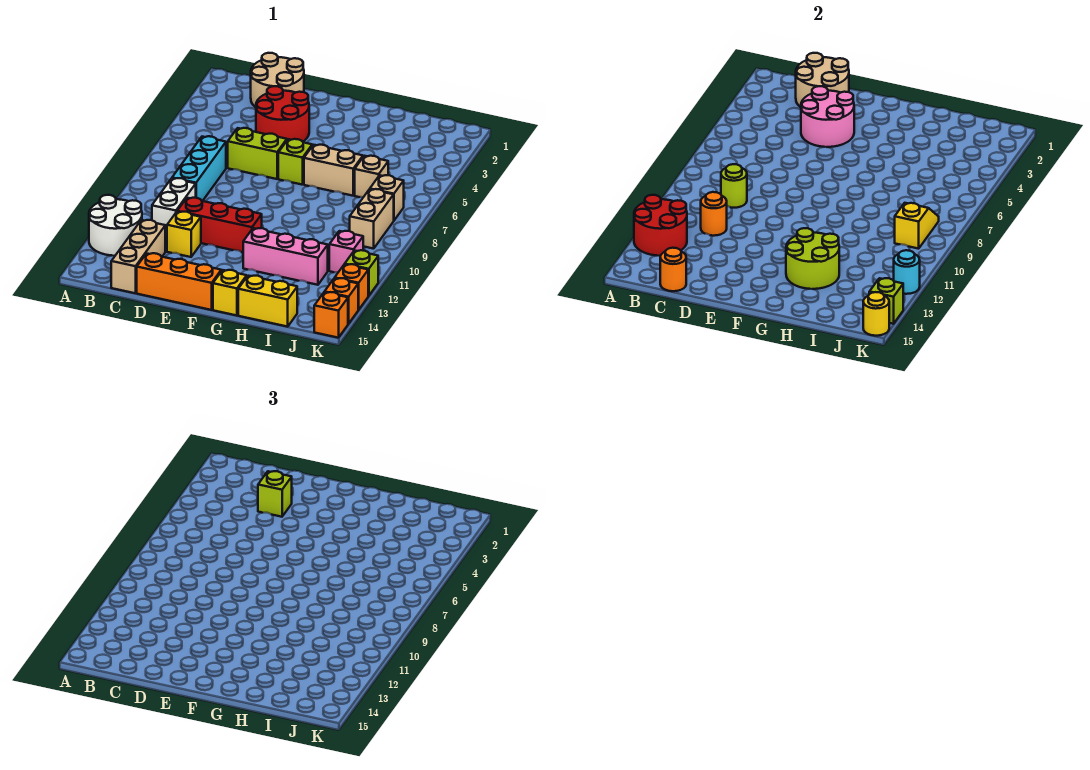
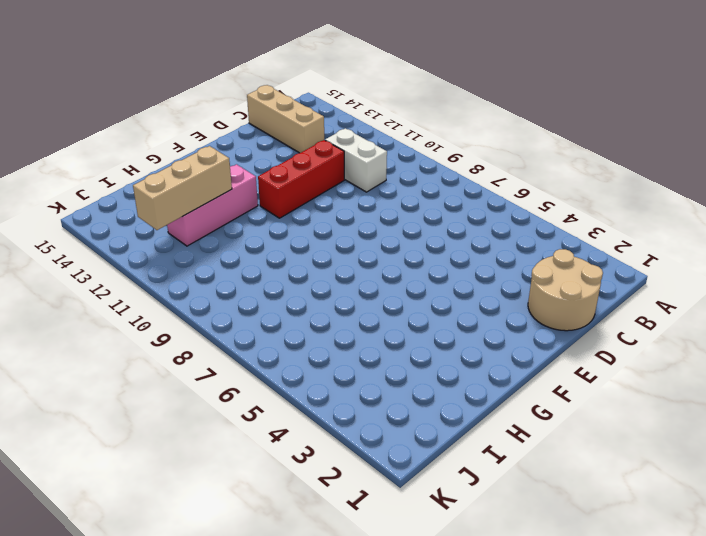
tan brick H12:J12 level 2 -> lime round brick G12:H13 level 2
none -> white round brick A12:B13 level 1
none -> cyan brick C7:C9 level 1
none -> red round brick D3:E4 level 1
none -> lime brick D6:E6 level 1

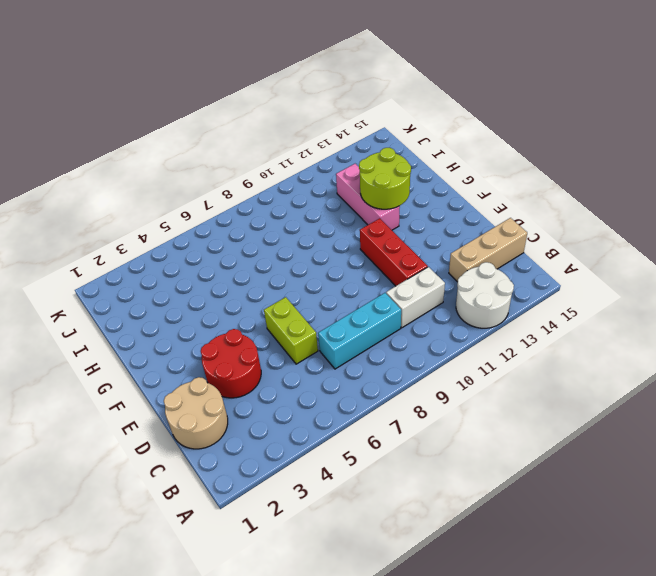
none -> yellow brick D12 level 1
none -> orange brick D15:F15 level 1
none -> lime brick F6 level 1
none -> tan brick G6:H6 level 1

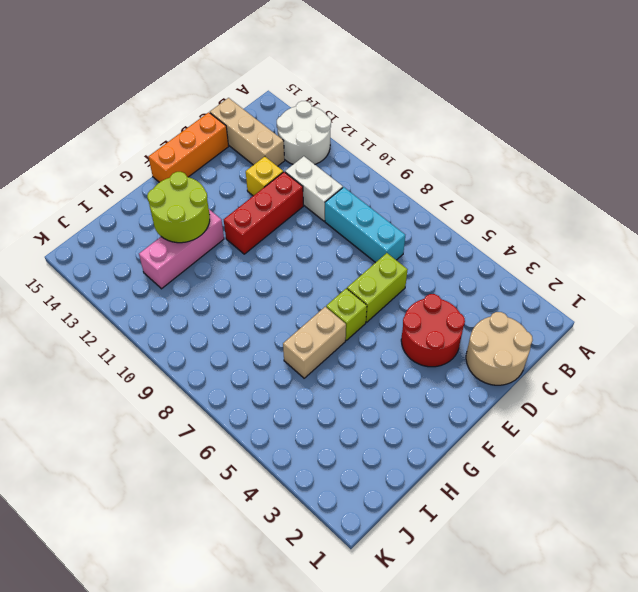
none -> yellow brick G15 level 1
none -> yellow brick H15:I15 level 1
none -> tan brick I6 level 1
none -> tan brick J7 level 1

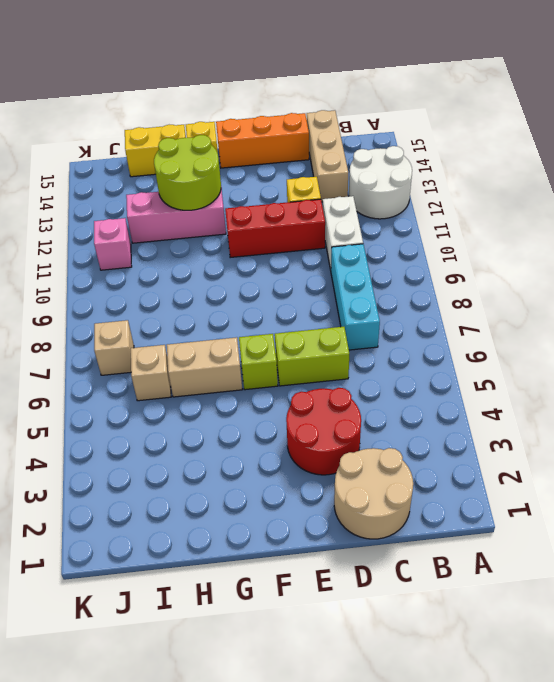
none -> tan brick J8:J9 level 1
none -> lime brick K12 level 1
none -> orange brick K13 level 1
none -> orange brick K14 level 1

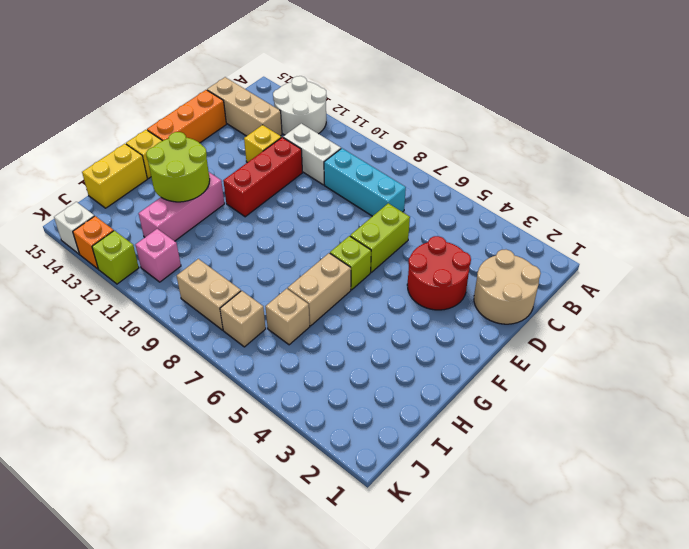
white brick K14 level 1 -> orange brick K14 level 1
none -> orange brick K15 level 1
none -> red round brick A12:B13 level 2
none -> tan round brick C1:D2 level 2
none -> lime round brick C9 level 2

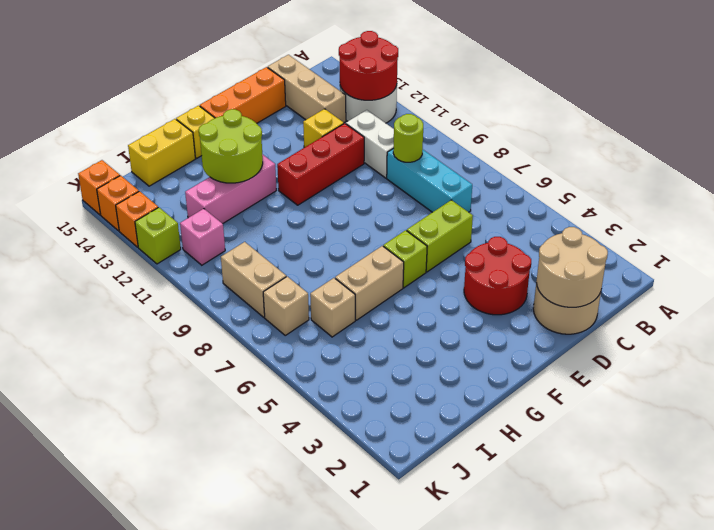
none -> orange round brick C11 level 2
none -> orange round brick C15 level 2
none -> pink round brick D3:E4 level 2
none -> yellow slope J8:J9 level 2 top 9

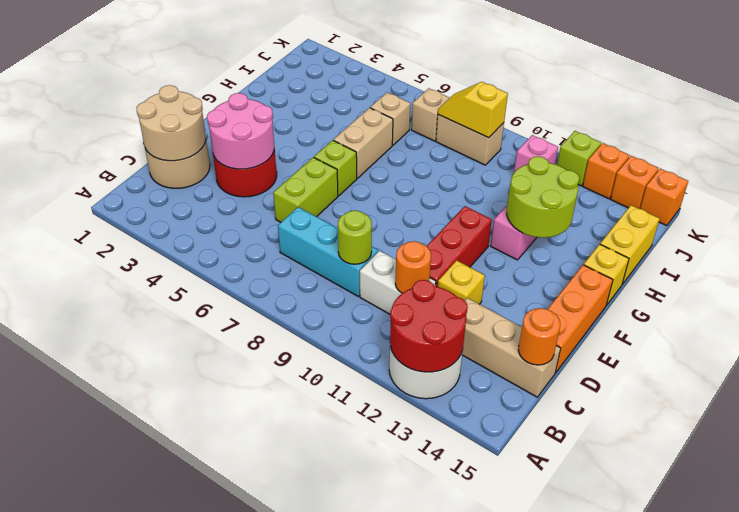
none -> cyan round brick K12 level 2
none -> lime brick K14 level 2
none -> yellow round brick K15 level 2
none -> lime brick D3 level 3

